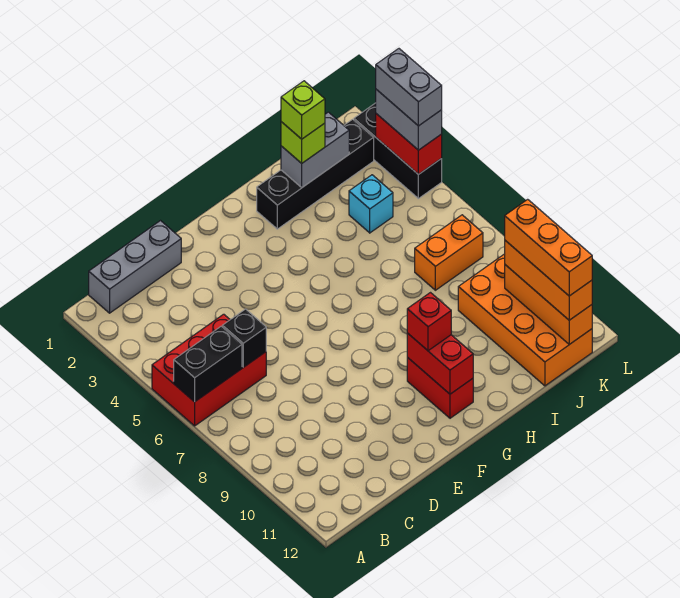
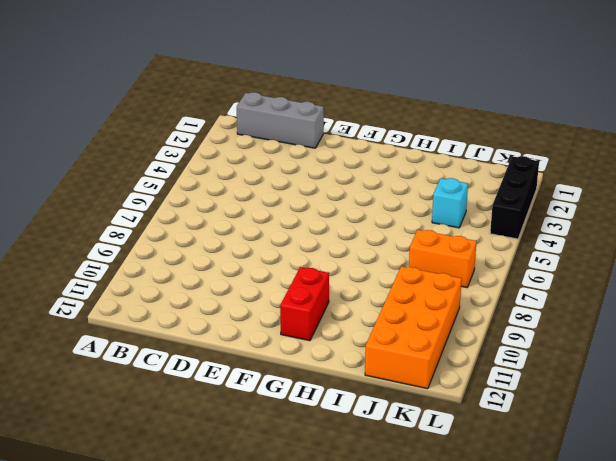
none -> red brick A5:C6 level 1
none -> black brick H2:K2 level 1
none -> black brick A6:B6 level 2

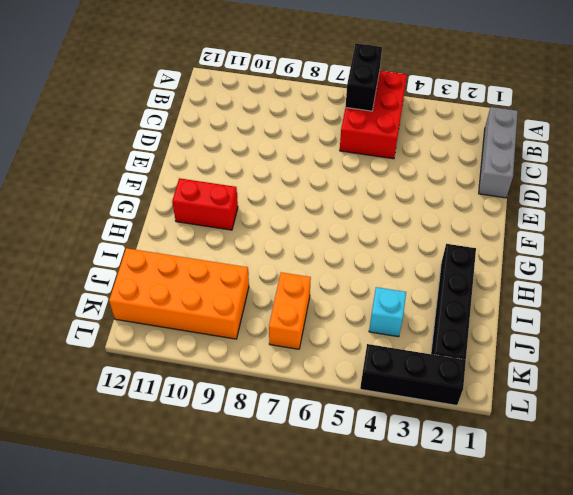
none -> black brick C6 level 2
none -> red brick G10:G11 level 2
none -> grey brick I2:J2 level 2

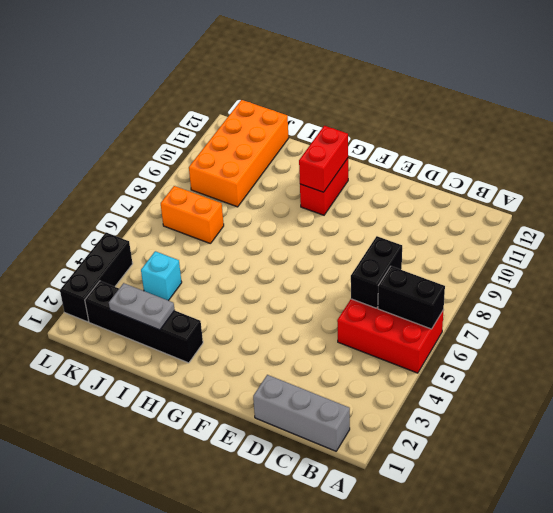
black brick C6:C7 level 2 -> black brick C6 level 2
grey plate I2:J2 level 2 -> grey brick I2:J2 level 2
none -> orange brick K10:K12 level 2
none -> red brick L3:L4 level 2
none -> red brick G10 level 3

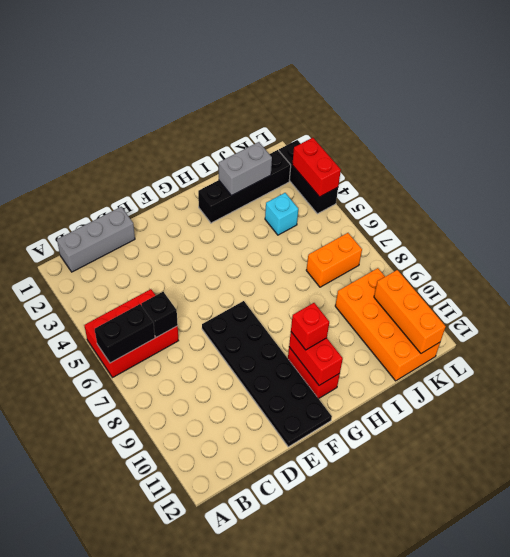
black plate E7:F12 level 1 -> none
none -> lime brick I2 level 3
none -> orange brick K10:K12 level 3
none -> grey brick L3:L4 level 3

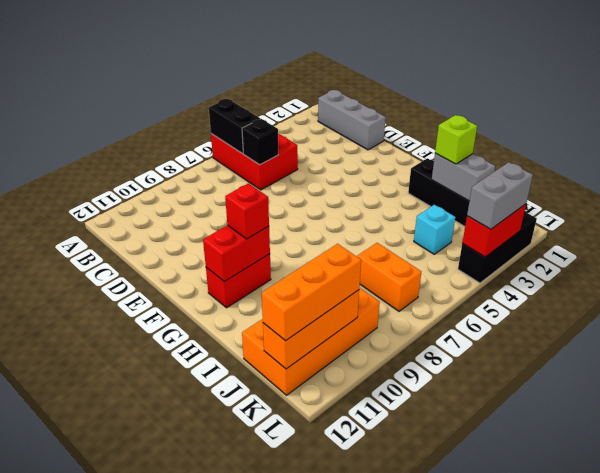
none -> lime brick I2 level 4
none -> orange brick K10:K12 level 4
none -> grey brick L3:L4 level 4

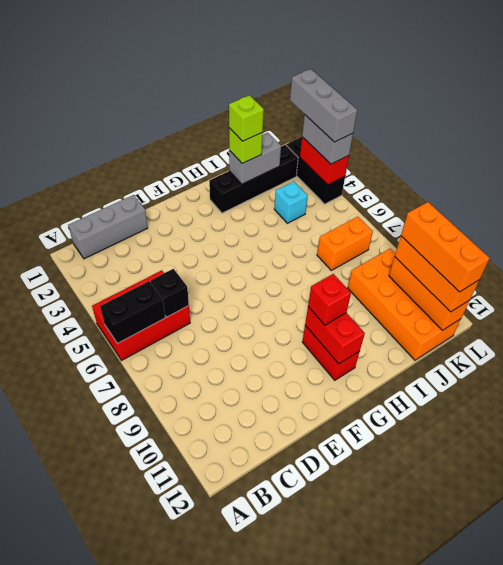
grey brick L2:L4 level 4 -> grey brick L3:L4 level 4

